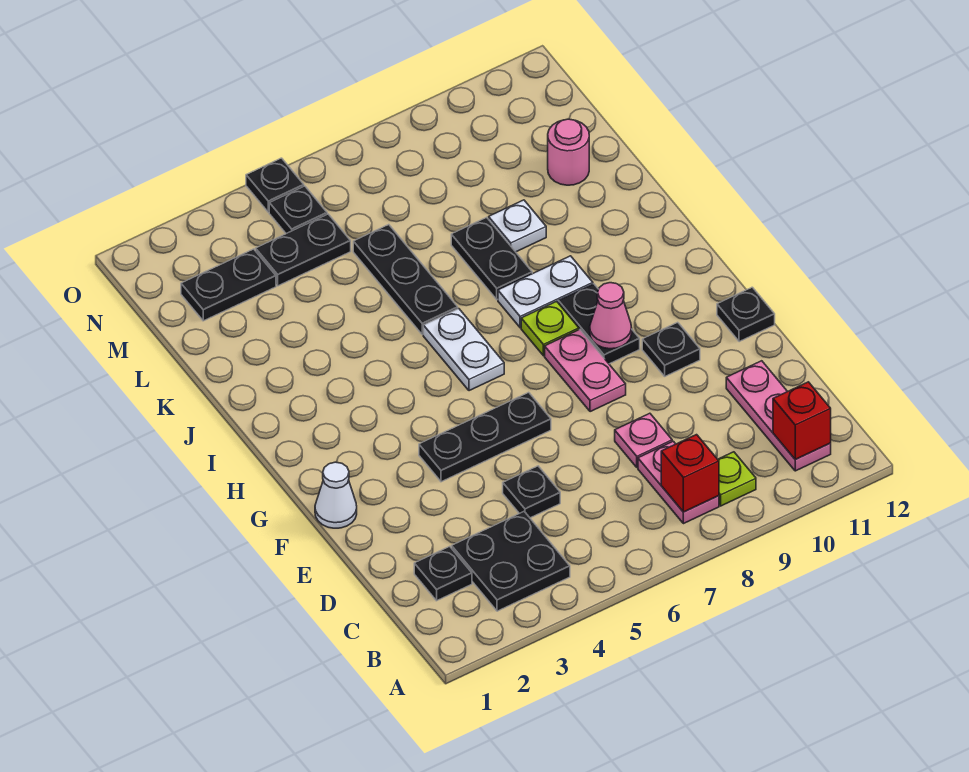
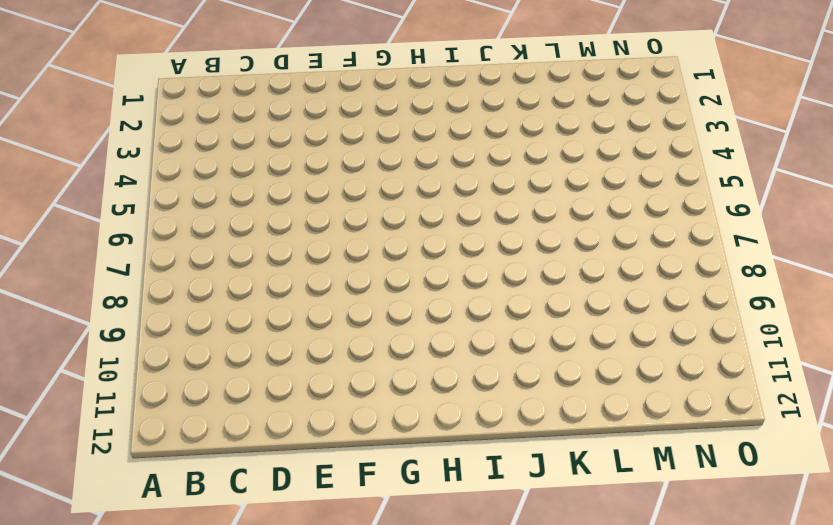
none -> black plate B3:C4 level 1
none -> pink plate B8:C8 level 1
none -> lime plate B9 level 1

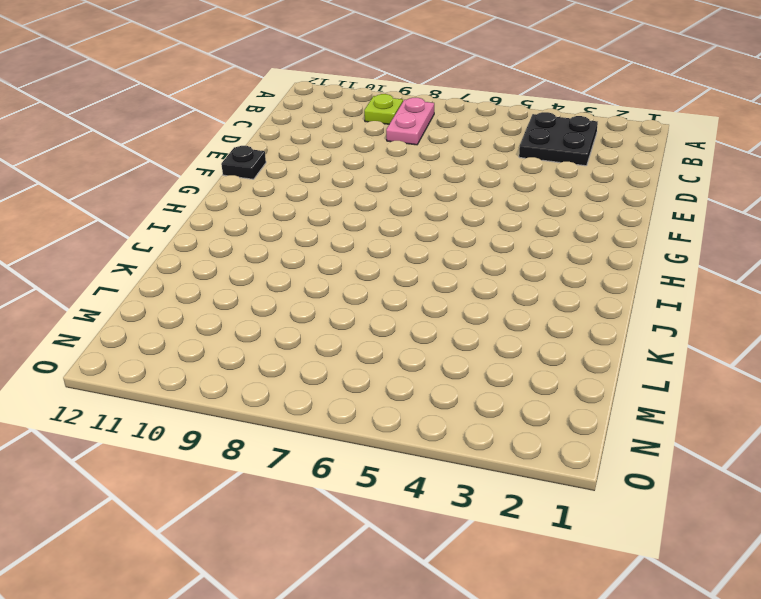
none -> pink plate B11:D11 level 1
none -> black plate C2 level 1
none -> black plate D5 level 1

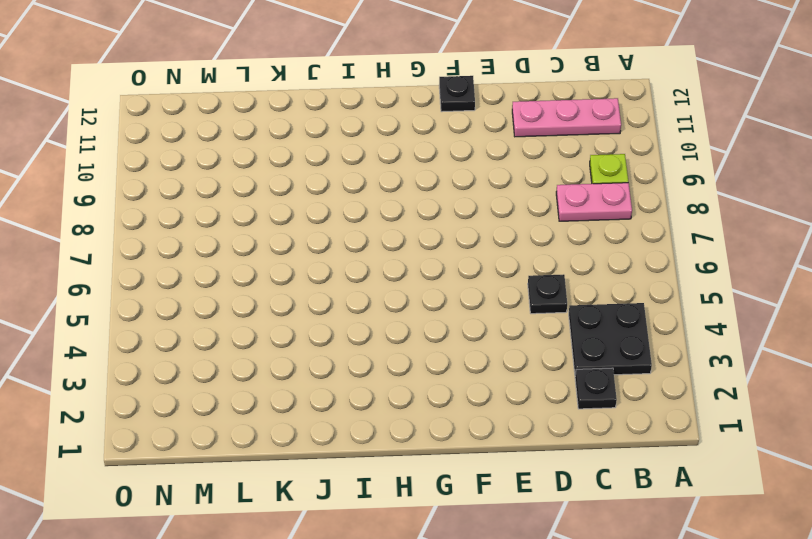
none -> pink plate D8 level 1
none -> white cone F1 level 1
none -> black plate F4:F6 level 1

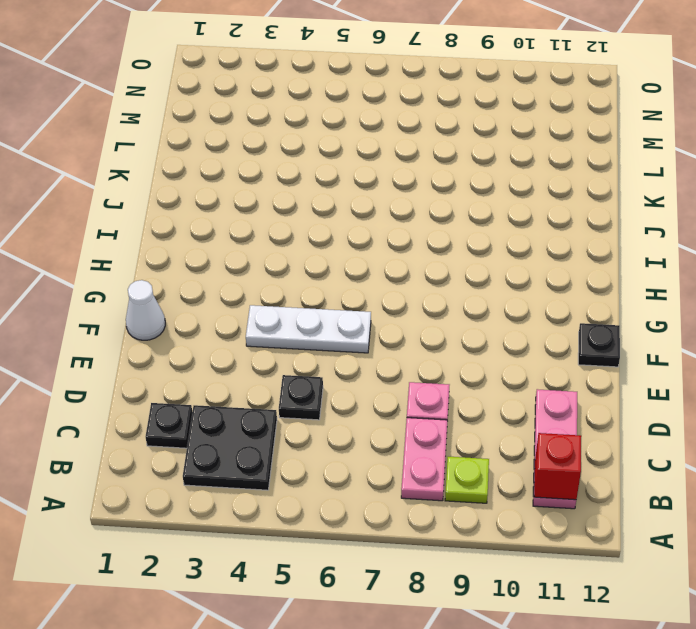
white plate F4:F6 level 1 -> black plate F4:F6 level 1
none -> pink plate F8:G8 level 1
none -> black plate F10 level 1
none -> black plate G9:H9 level 1

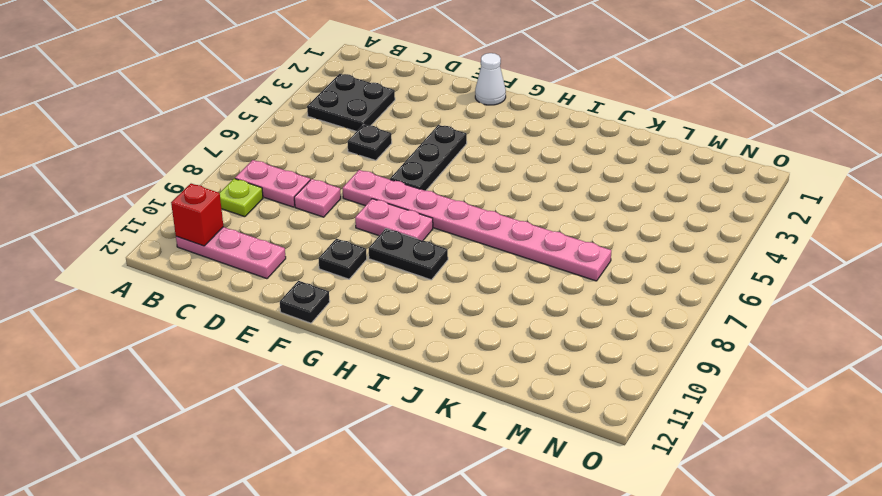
pink plate E7:L7 level 1 -> none
none -> black plate C2 level 1
none -> white plate H6:I6 level 1
none -> lime plate H8 level 1

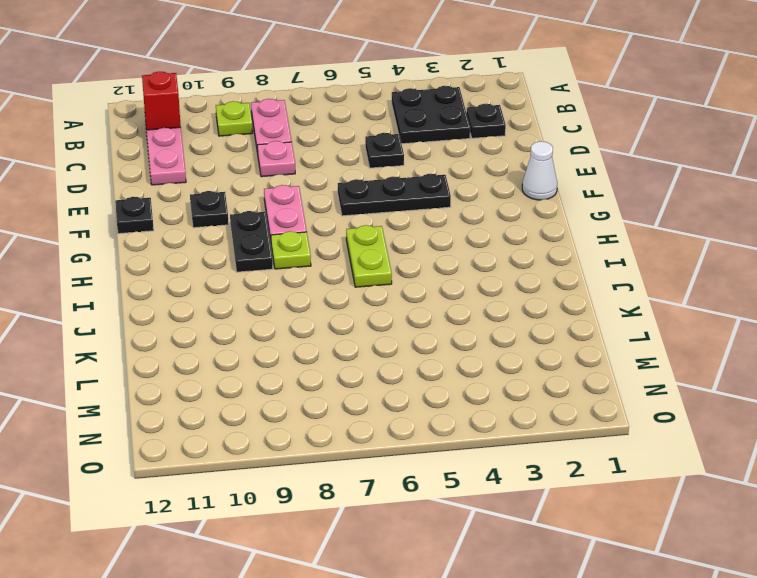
lime plate H6:I6 level 1 -> white plate H6:I6 level 1
none -> white plate I8:I9 level 1
none -> black plate J6:L6 level 1
none -> black plate J8:K8 level 1

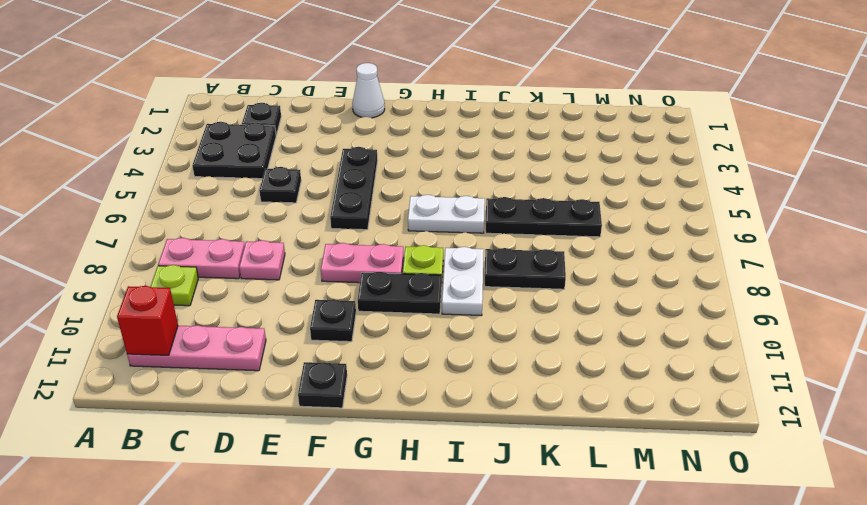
none -> white plate K9 level 1
none -> pink round brick L11 level 1
none -> black plate M2:M3 level 1

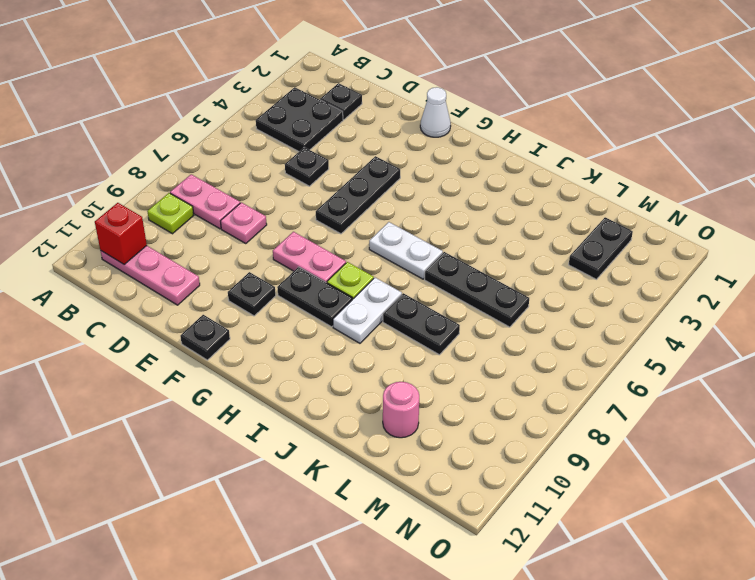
none -> white plate K9 level 1
none -> black plate M4:M5 level 1
none -> black plate N5 level 1

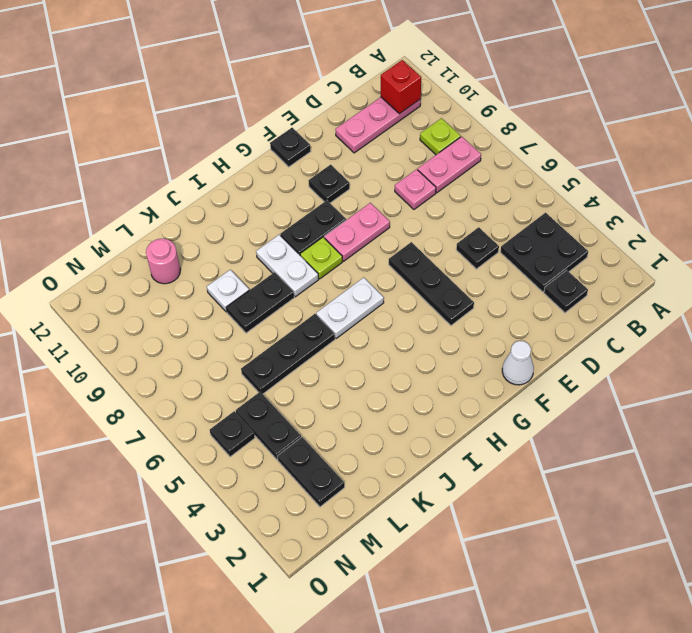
none -> black plate O5 level 1
none -> red brick B8 level 2
none -> pink cone G9 level 2

